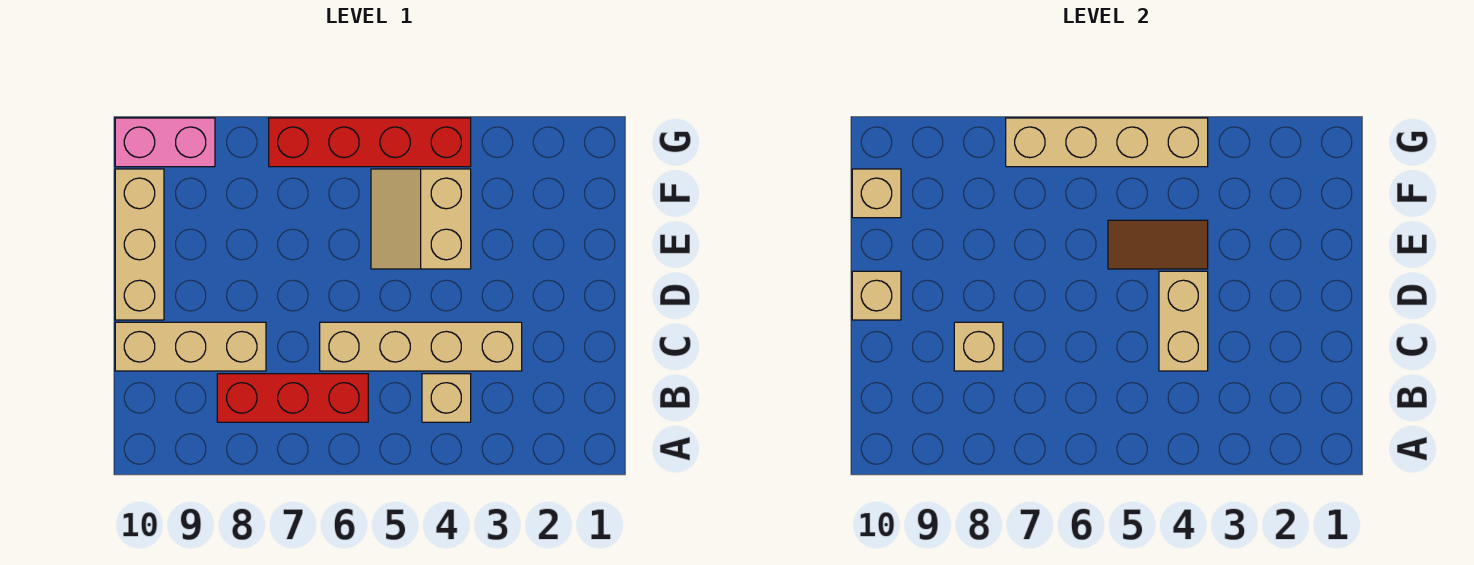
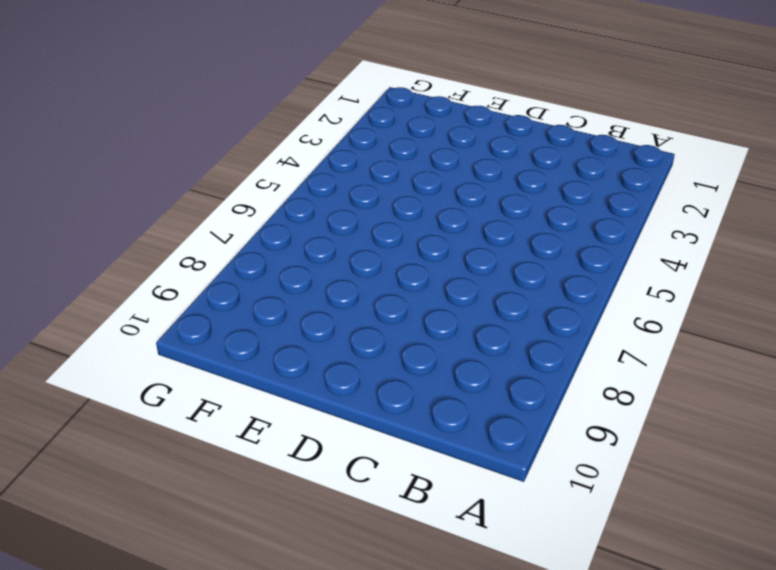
none -> tan brick B4 level 1
none -> red brick B6:B8 level 1
none -> tan brick C3:C6 level 1

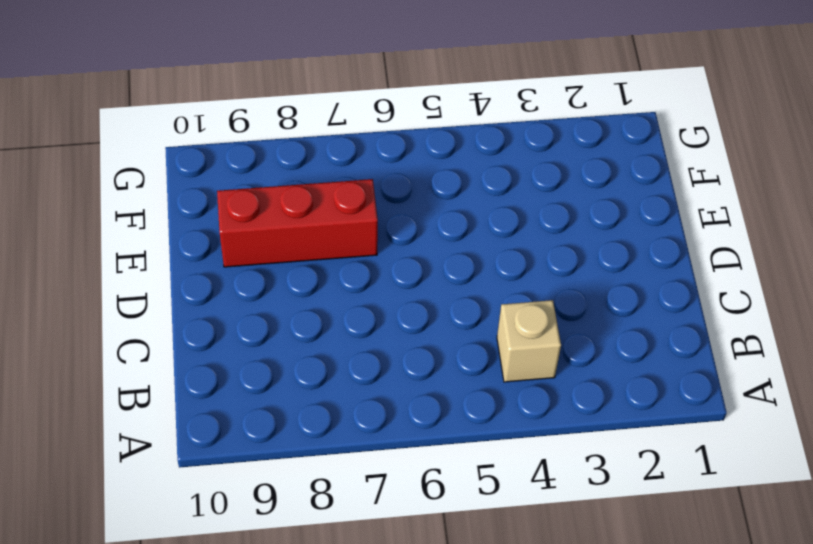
red brick E7:E9 level 1 -> red brick B6:B8 level 1
none -> tan brick C3:C6 level 1
none -> tan brick C8:C10 level 1
none -> tan brick D10:F10 level 1

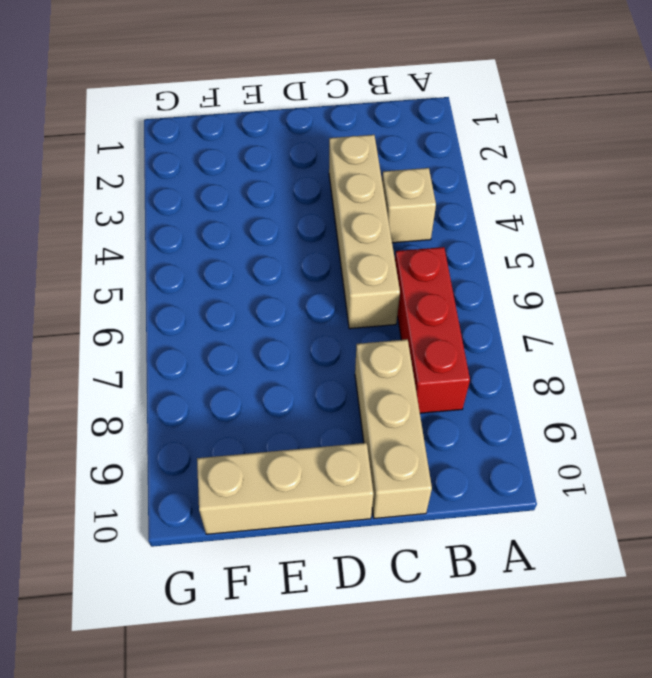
none -> tan slope E4:F5 level 1 top 4
none -> red brick G4:G7 level 1
none -> pink brick G9:G10 level 1

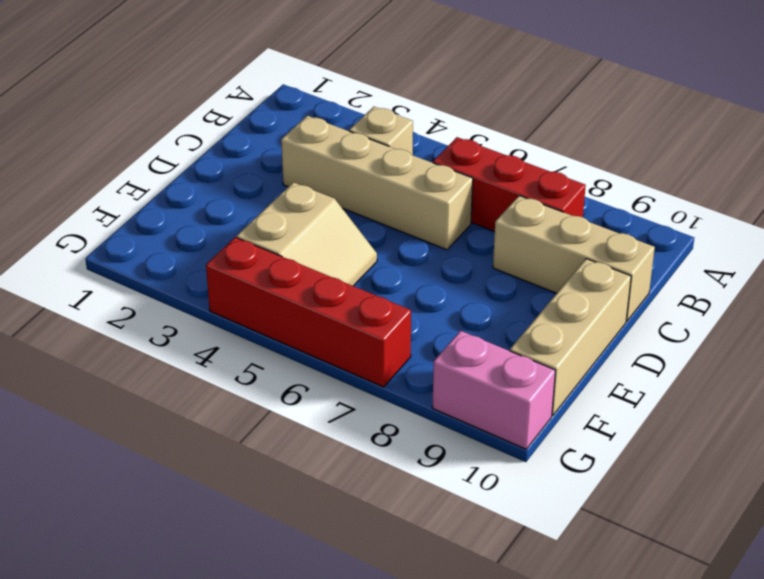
none -> tan brick C4:D4 level 2
none -> tan brick C8 level 2
none -> tan brick D10 level 2

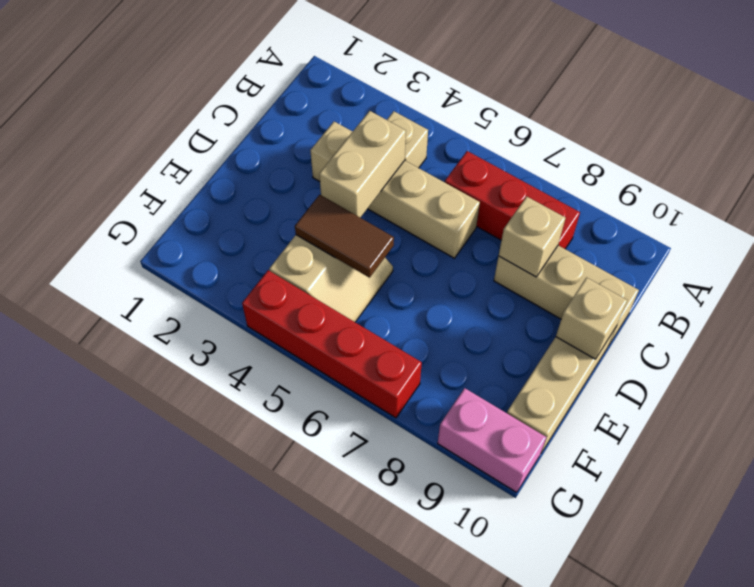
none -> tan brick F10 level 2
none -> tan brick G4:G7 level 2

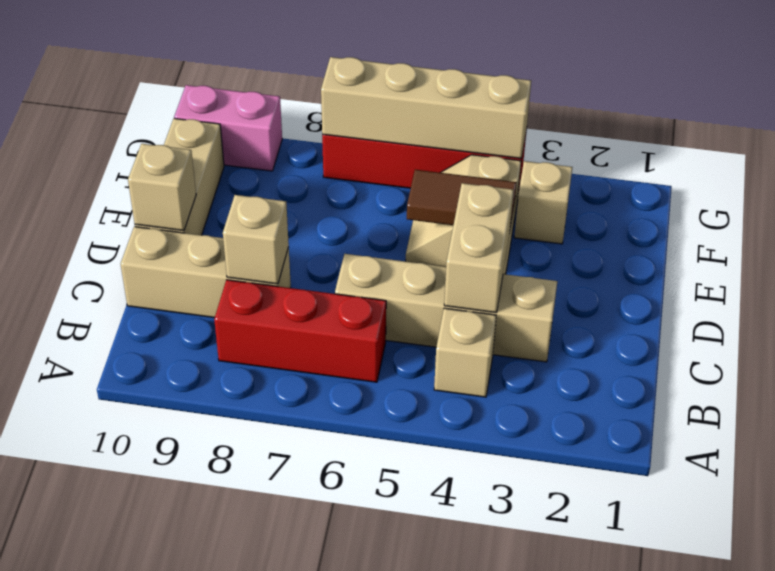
tan brick F3 level 1 -> tan brick F10 level 2

